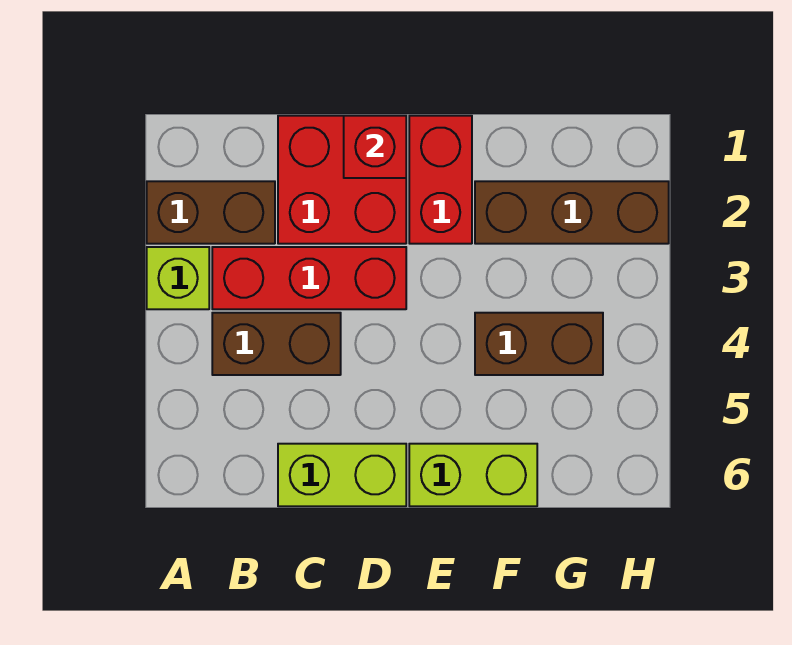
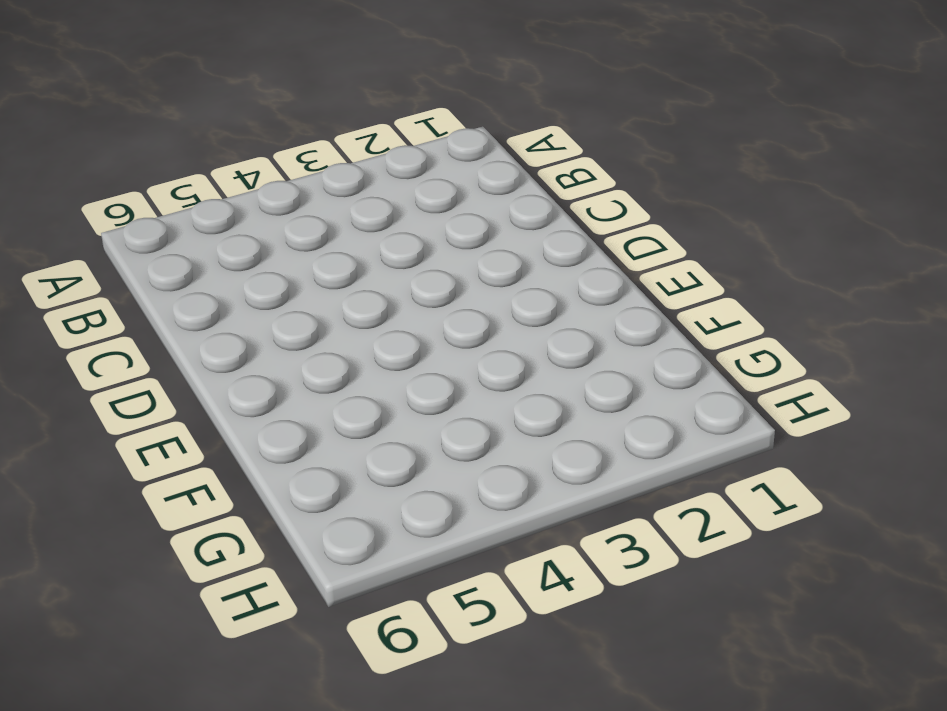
none -> brown brick A2:B2 level 1
none -> lime brick A3 level 1

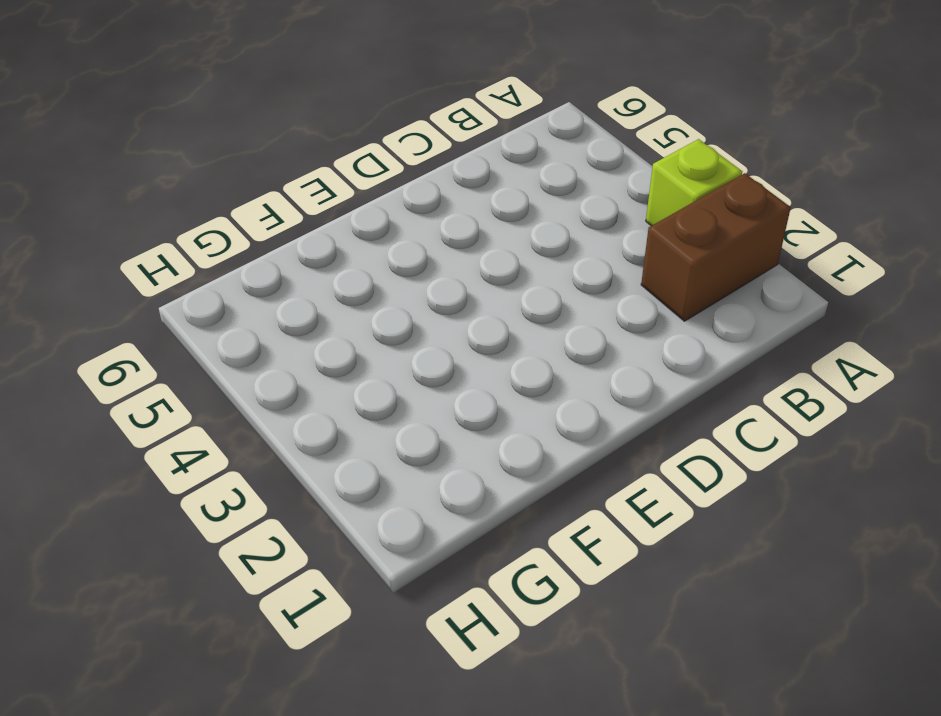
none -> red brick B3:D3 level 1
none -> brown brick B4:C4 level 1

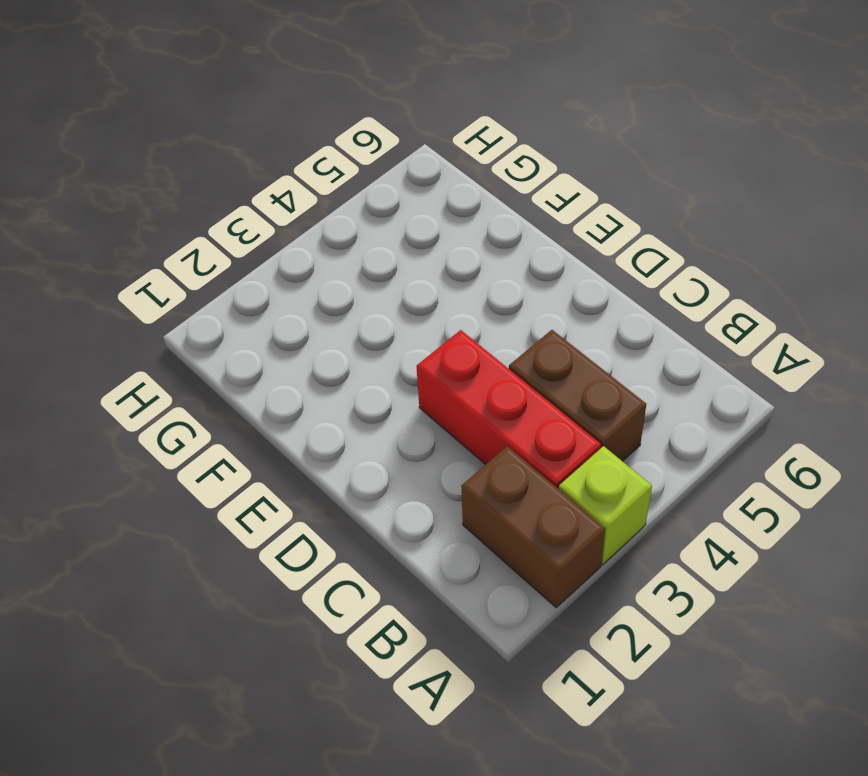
none -> red brick C1:D2 level 1
none -> lime brick C6:D6 level 1

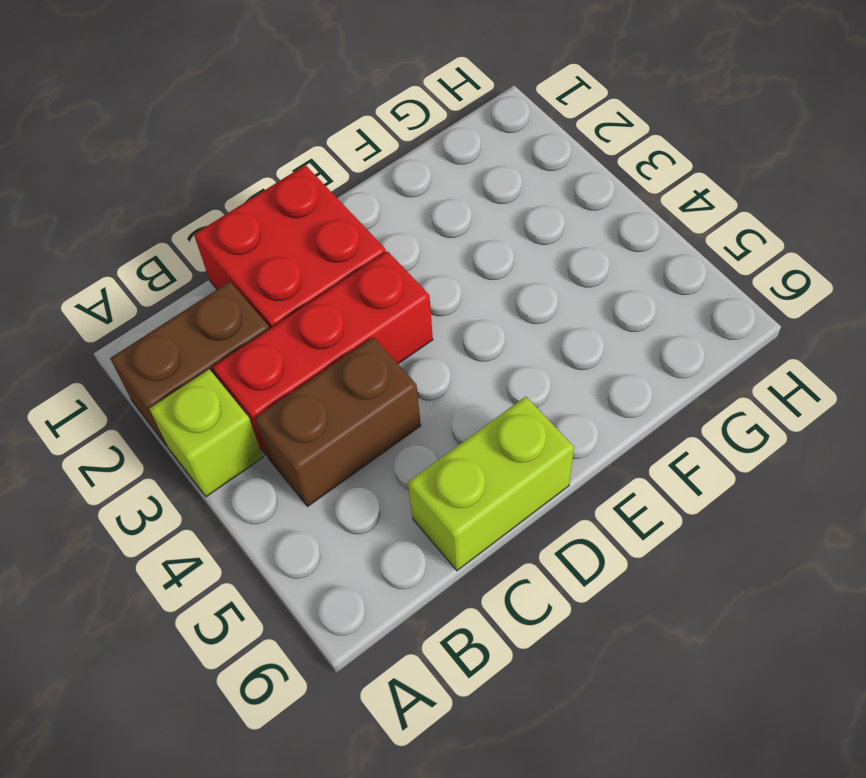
none -> red brick E1:E2 level 1
none -> lime brick E6:F6 level 1

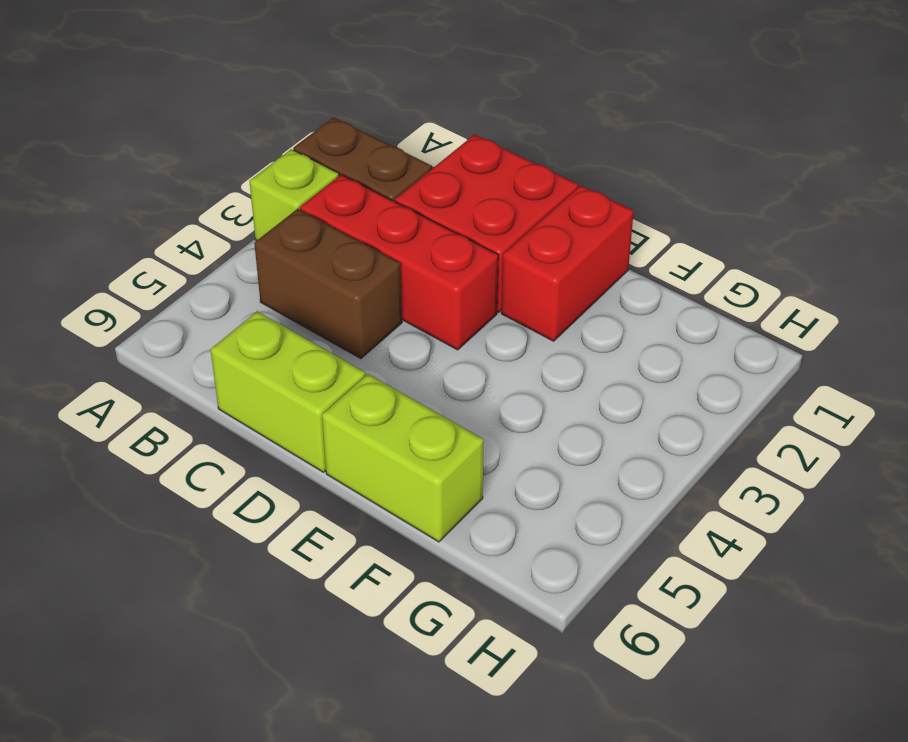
none -> brown brick F2:H2 level 1
none -> brown brick F4:G4 level 1

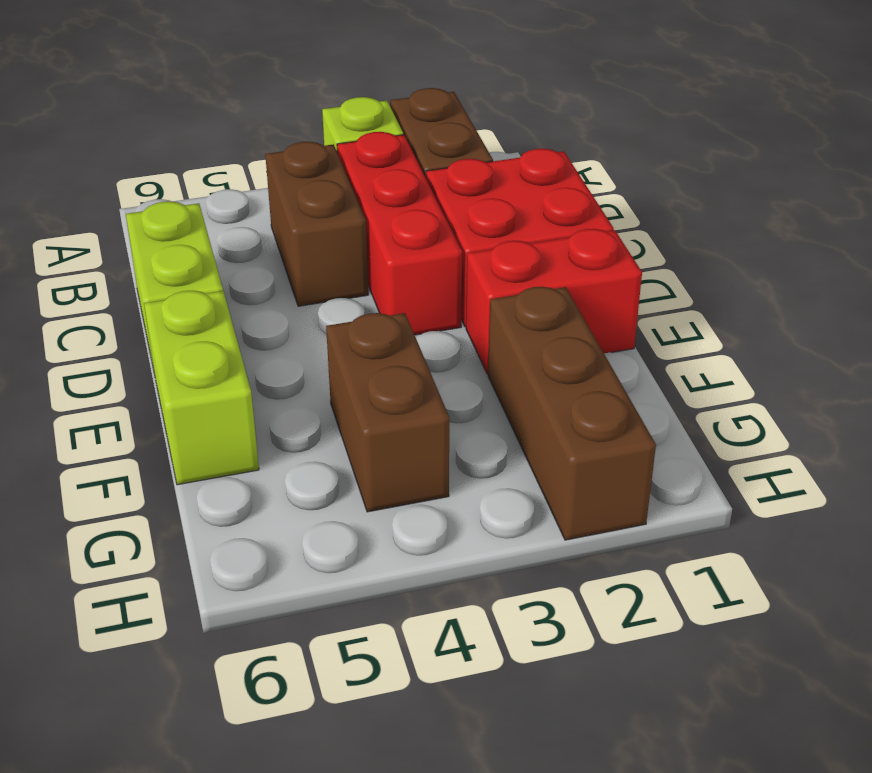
none -> red brick D1 level 2

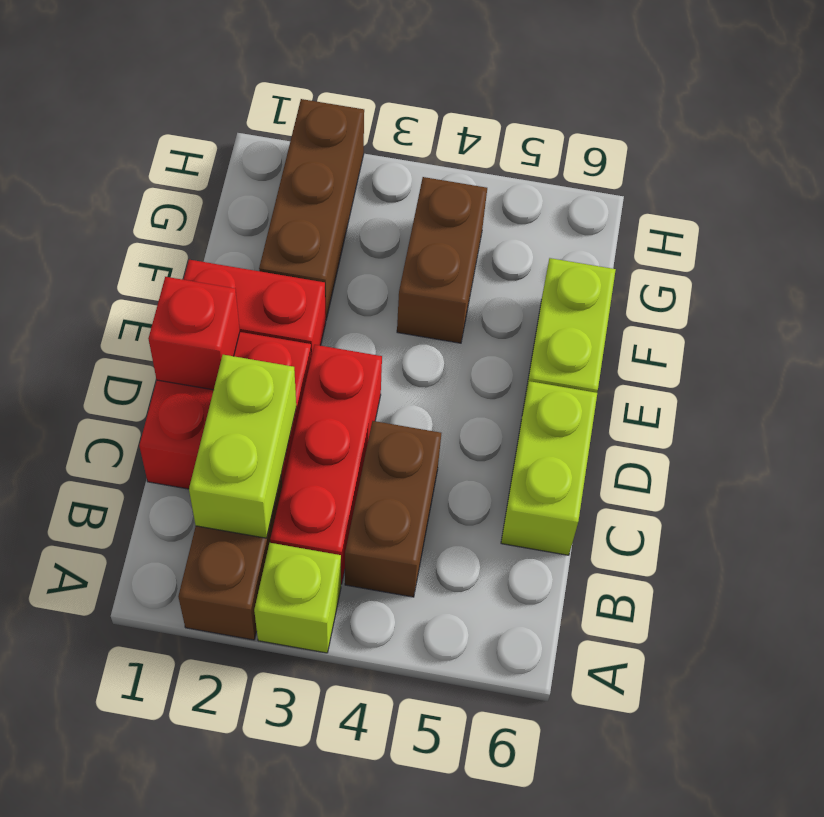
lime brick B2:C2 level 2 -> none

